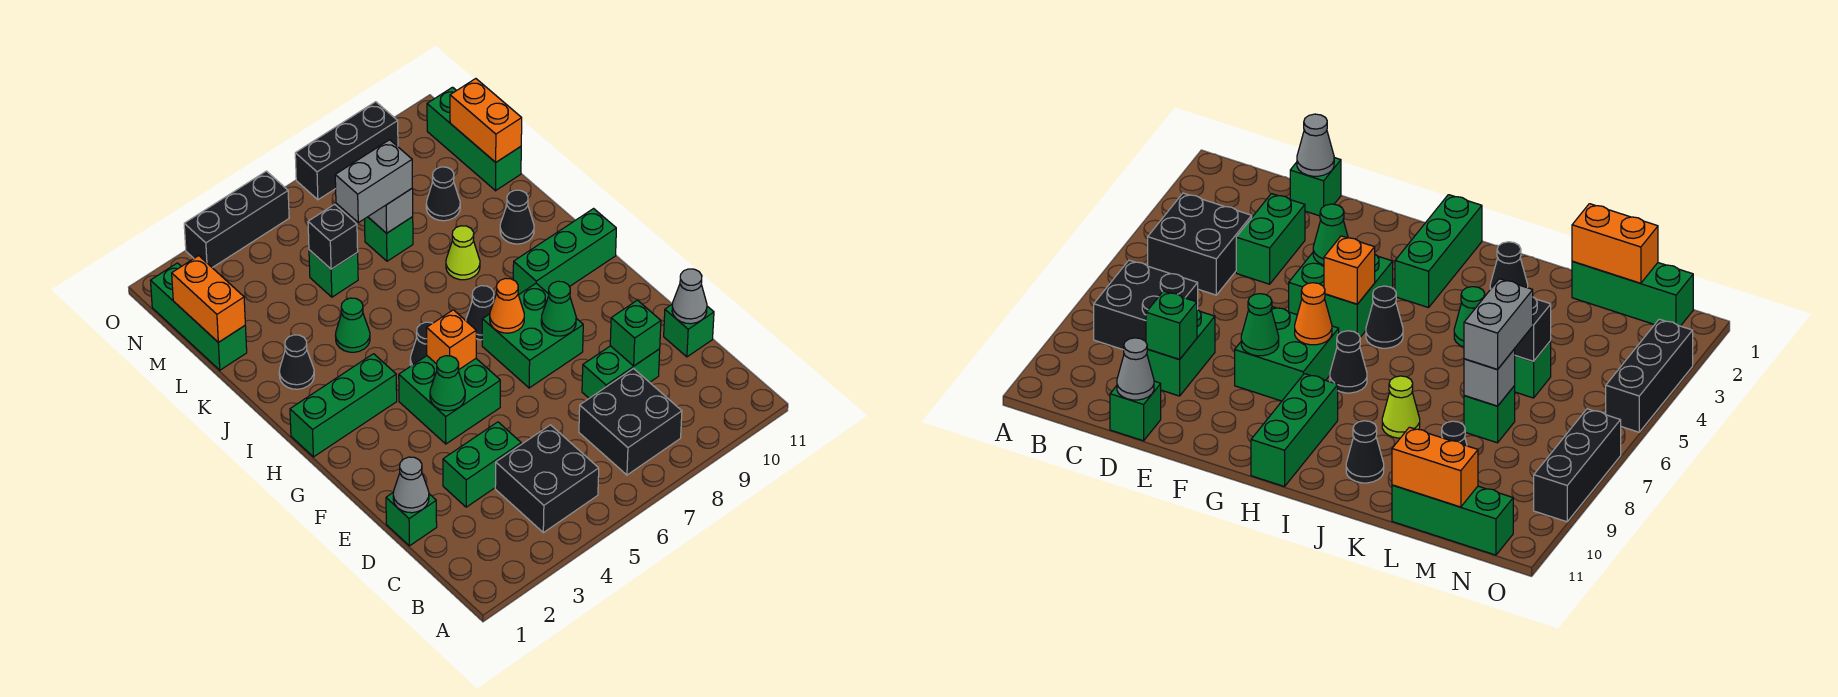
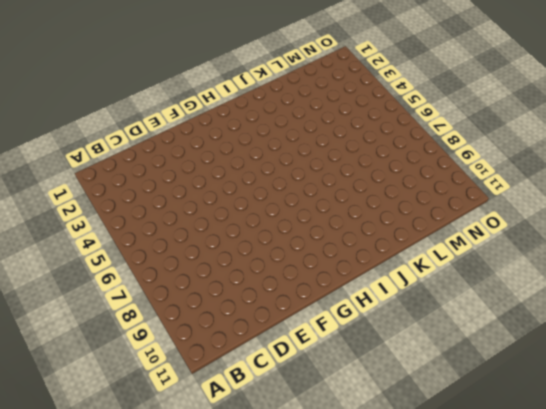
none -> black brick B4:C5 level 1
none -> black brick B7:C8 level 1
none -> green brick D1 level 1
none -> green brick D3:D4 level 1

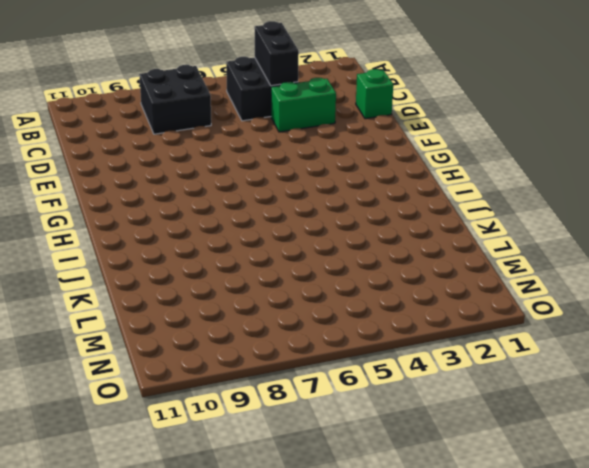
black brick B4:C4 level 2 -> none
none -> green brick D8:D9 level 1
none -> green brick D11 level 1
none -> green brick F4:G5 level 1
none -> green brick F7:G8 level 1

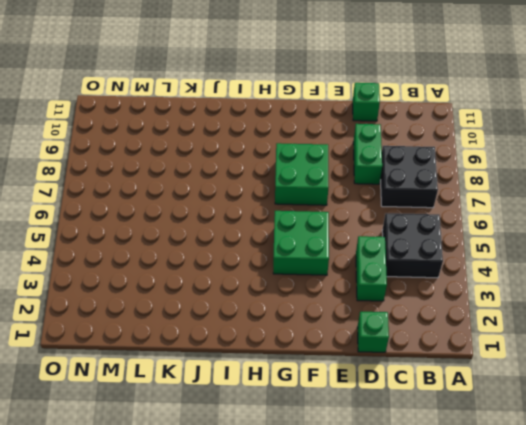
none -> green brick H1:H3 level 1
none -> black cone H5 level 1
none -> black cone H7 level 1
none -> green brick H9:H11 level 1

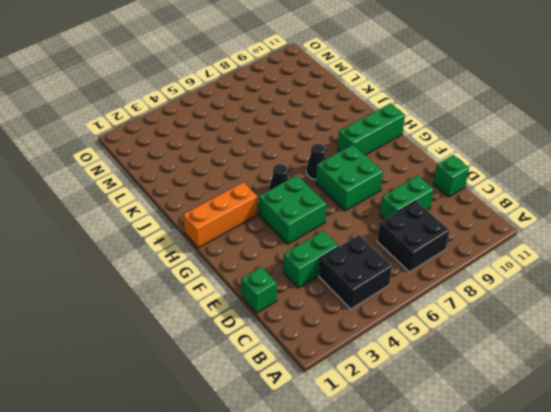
orange brick H1:H3 level 1 -> green brick H1:H3 level 1
none -> black cone J2 level 1
none -> green cone J4 level 1
none -> lime cone J8 level 1
none -> black cone J10 level 1

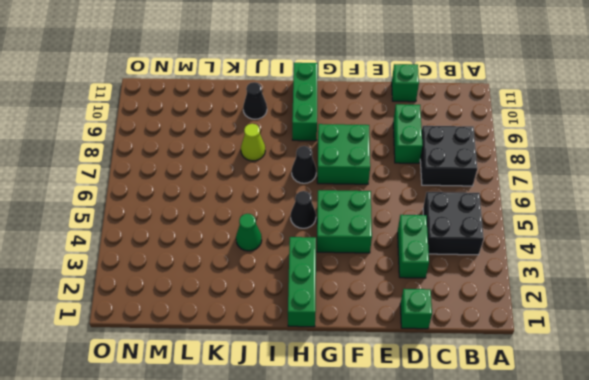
none -> black cone J2 level 1
none -> green brick L1:N1 level 1
none -> green brick L5 level 1
none -> green brick L7 level 1

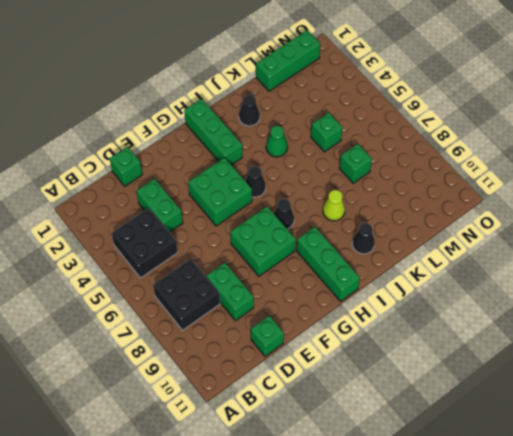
none -> black cone L9 level 1
none -> green brick L11:N11 level 1
none -> black brick O3:O5 level 1
none -> black brick O7:O9 level 1

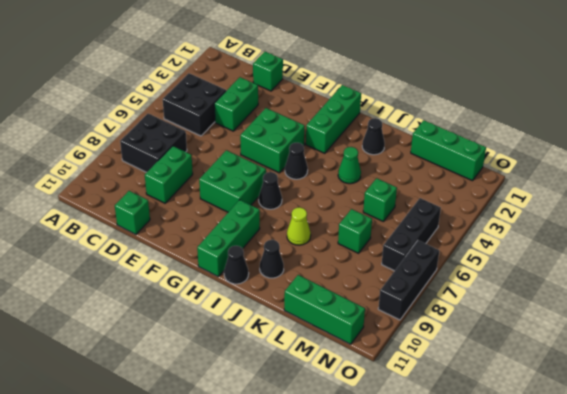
black cone I11 level 1 -> black cone L9 level 1
black brick N5:N7 level 1 -> black brick O3:O5 level 1
none -> grey cone D1 level 2
none -> green brick D9 level 2
none -> grey cone D11 level 2
none -> green cone F4 level 2

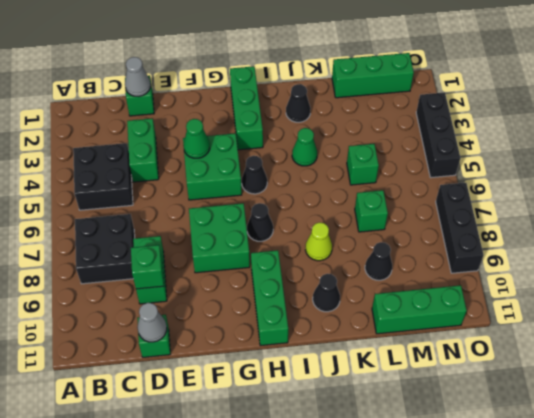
none -> green cone F8 level 2
none -> orange brick G5 level 2
none -> orange cone G7 level 2
none -> orange brick L1:M1 level 2

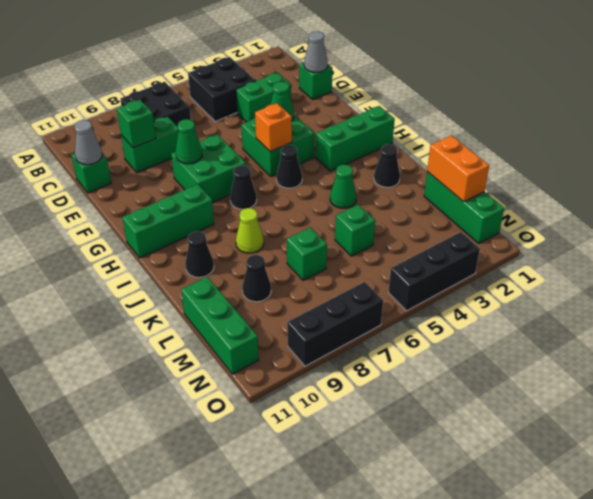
none -> orange cone G7 level 2
none -> black brick L5 level 2
none -> grey brick L7 level 2
none -> orange brick L11:M11 level 2

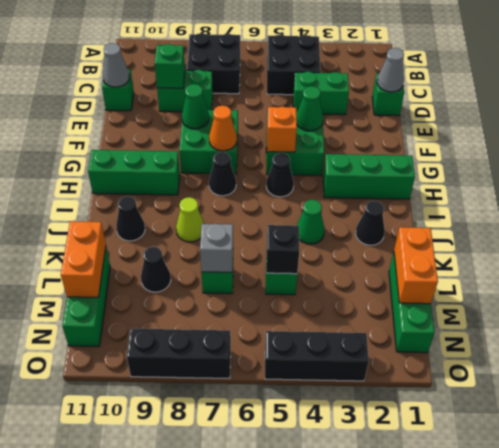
none -> grey brick L6:L7 level 3

